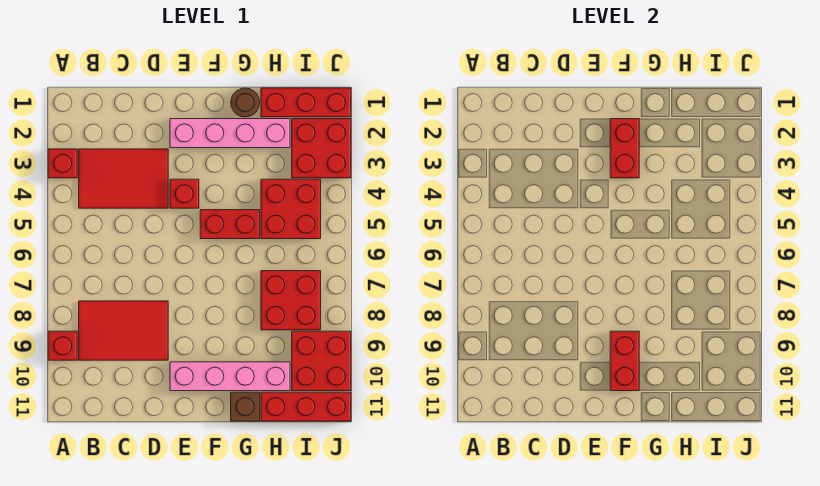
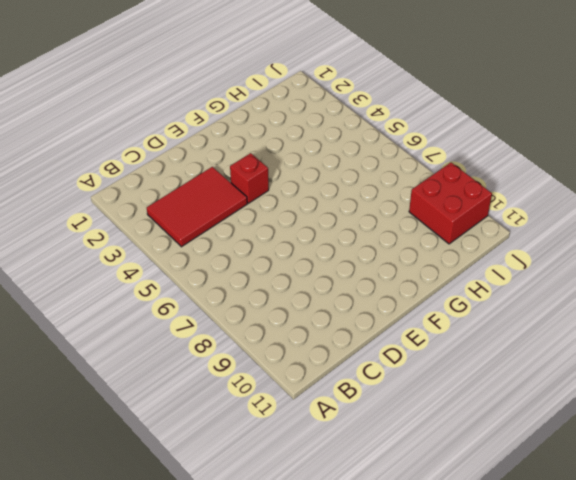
none -> red brick A3 level 1
none -> red brick A9 level 1
none -> red tile B8:D9 level 1

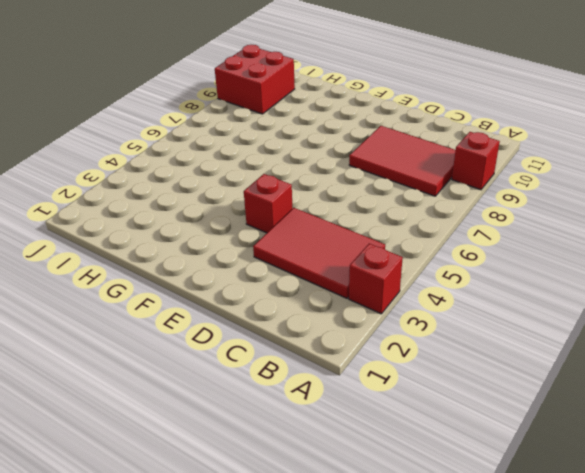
none -> pink brick E2:H2 level 1
none -> pink brick E10:H10 level 1
none -> red brick F5:G5 level 1

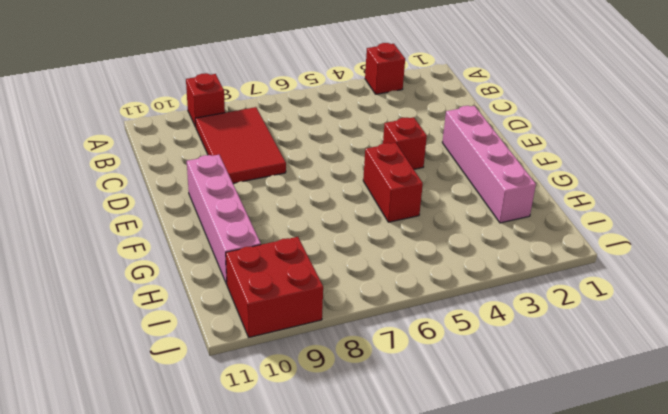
none -> red tile B3:D4 level 1
none -> brown round brick G1 level 1
none -> brown brick G11 level 1

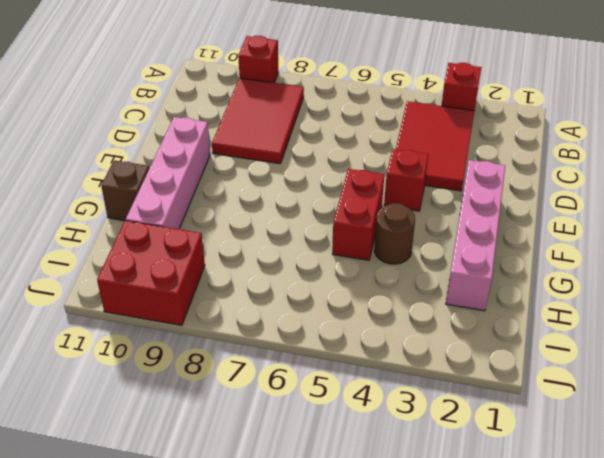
brown round brick G4 level 1 -> brown round brick G1 level 1
none -> red brick H1:J1 level 1
none -> red brick H4:I5 level 1
none -> red brick H7:I8 level 1

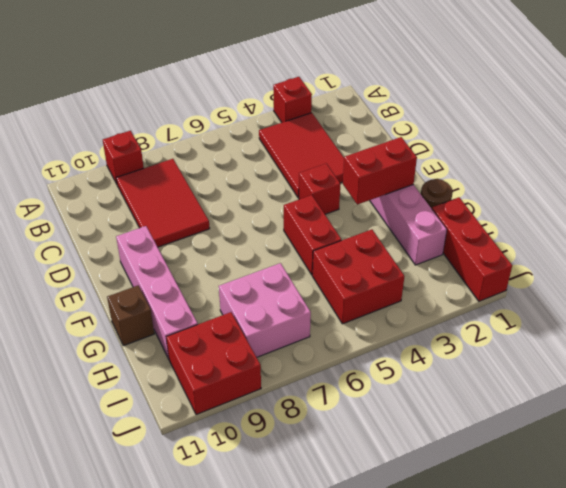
pink brick H7:I8 level 1 -> red brick H7:I8 level 1
none -> red brick H11:J11 level 1
none -> red brick I2:J3 level 1
none -> red brick F9:F10 level 2

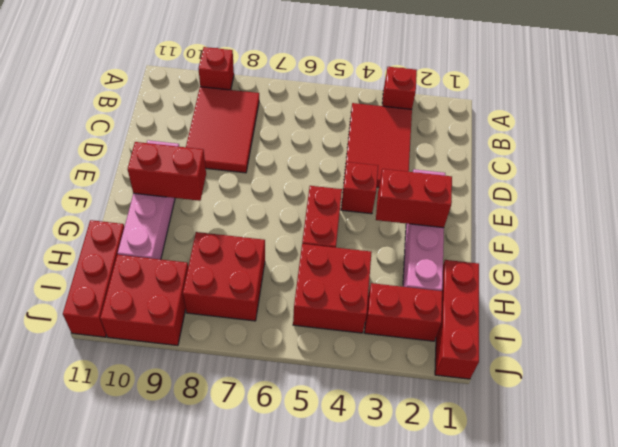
red brick I2:I3 level 1 -> red brick I2:J3 level 1
none -> brown round brick G1 level 1
none -> brown brick G11 level 1

